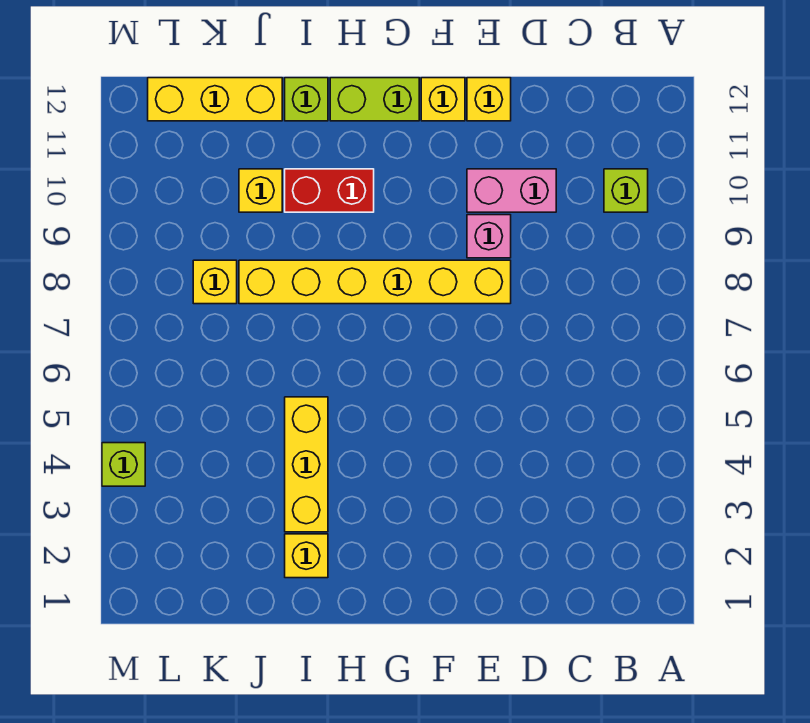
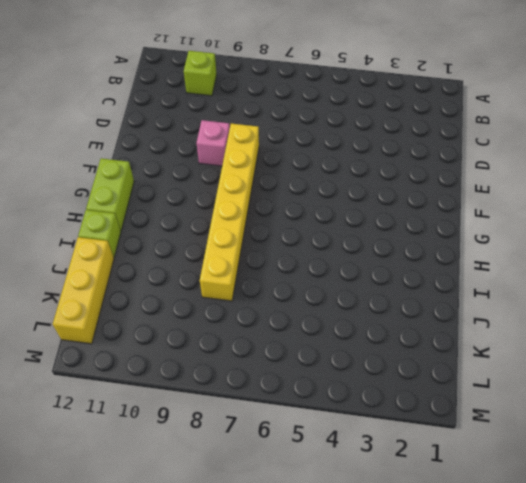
none -> pink brick D10:E10 level 1
none -> yellow brick E12 level 1
none -> yellow brick F12 level 1

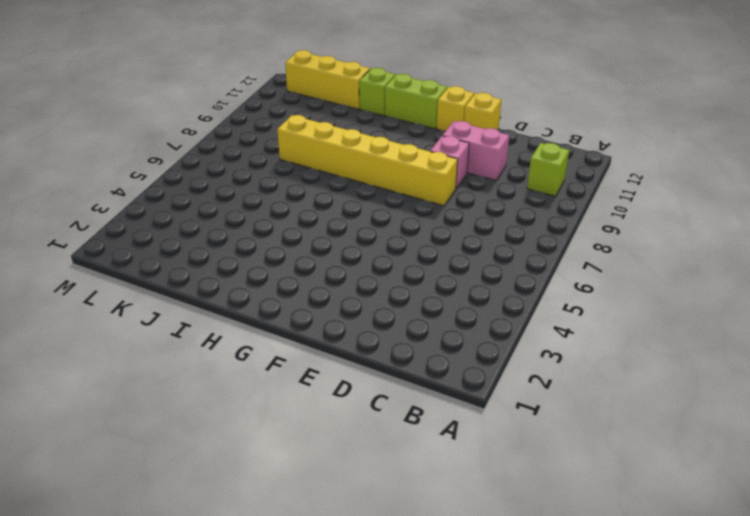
none -> red brick H10:I10 level 1
none -> yellow brick I2 level 1
none -> yellow brick I3:I5 level 1

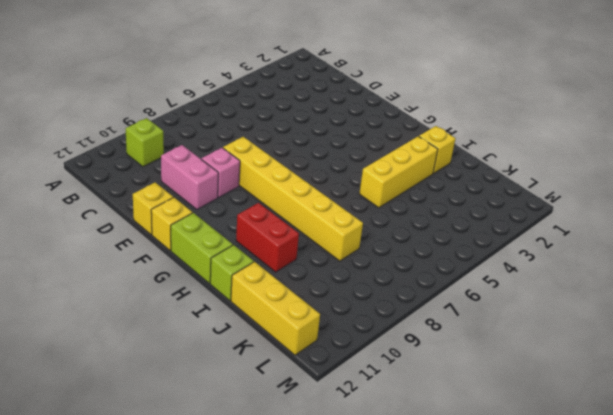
none -> yellow brick J10 level 1
none -> yellow brick K8 level 1
none -> lime brick M4 level 1

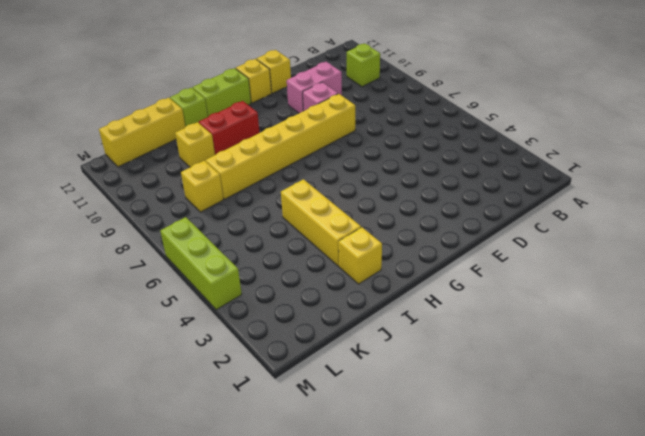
lime brick M4:M6 level 1 -> lime brick M4 level 1

